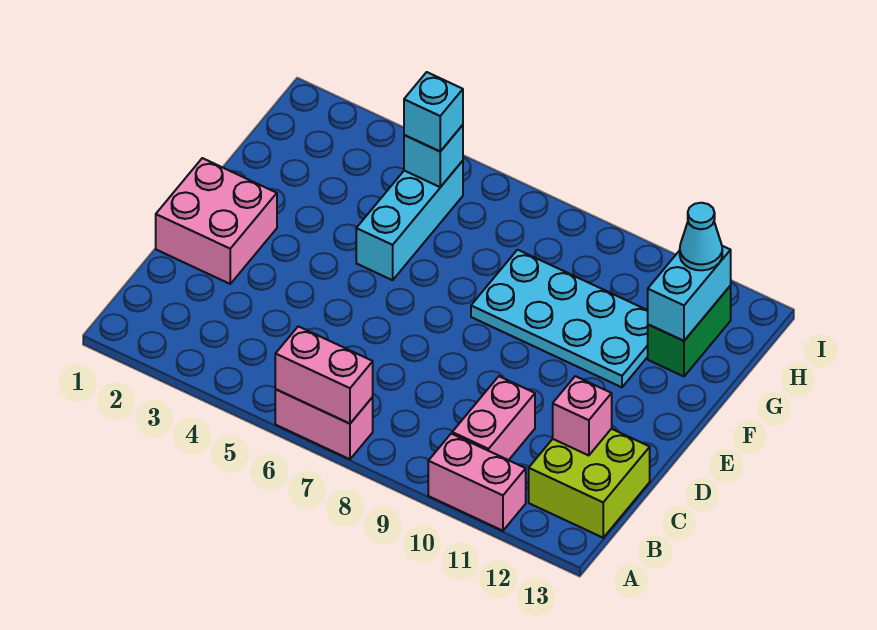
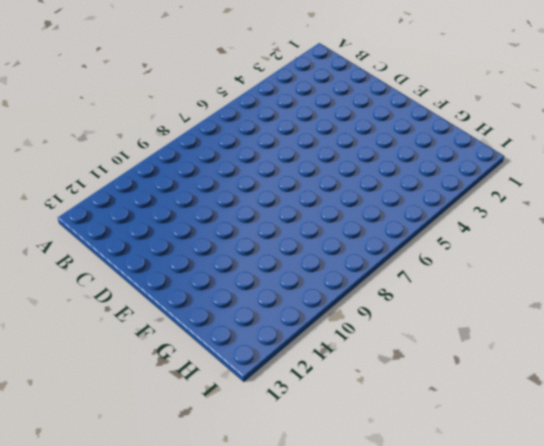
none -> pink brick A6:A7 level 1
none -> pink brick A10:A11 level 1
none -> pink brick B10:C10 level 1

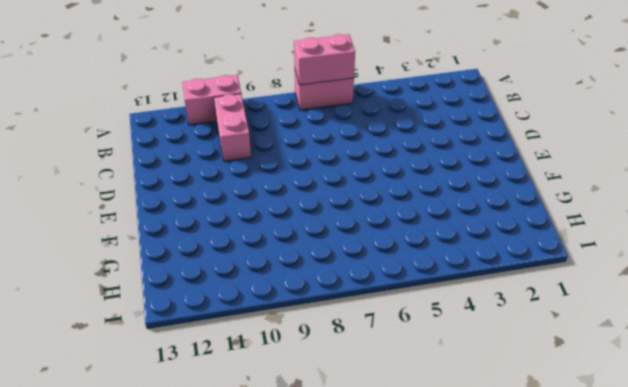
none -> lime brick B12:C13 level 1
none -> pink brick D1:E2 level 1
none -> cyan brick F5:H5 level 1

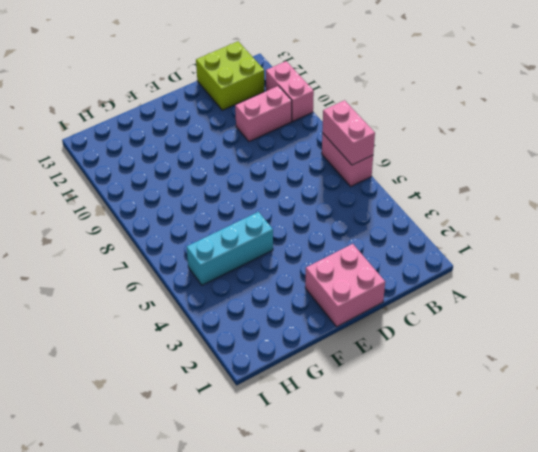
none -> cyan plate F8:G11 level 1
none -> green brick G12:H12 level 1
none -> pink brick C12 level 2

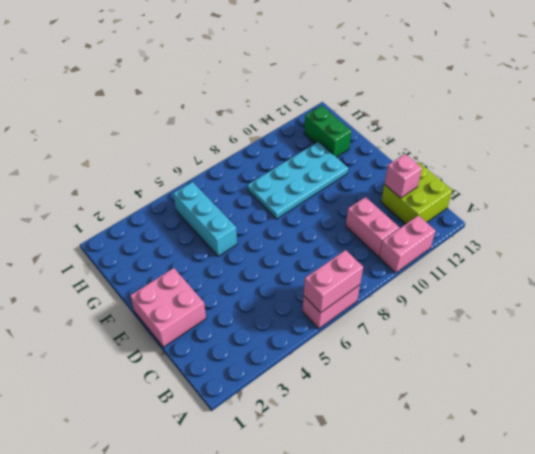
none -> cyan brick G12:H12 level 2
none -> cyan brick H5 level 2
none -> cyan brick H5 level 3

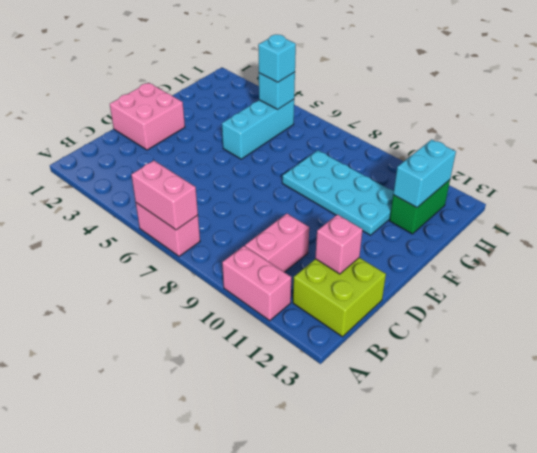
none -> cyan cone H12 level 3

